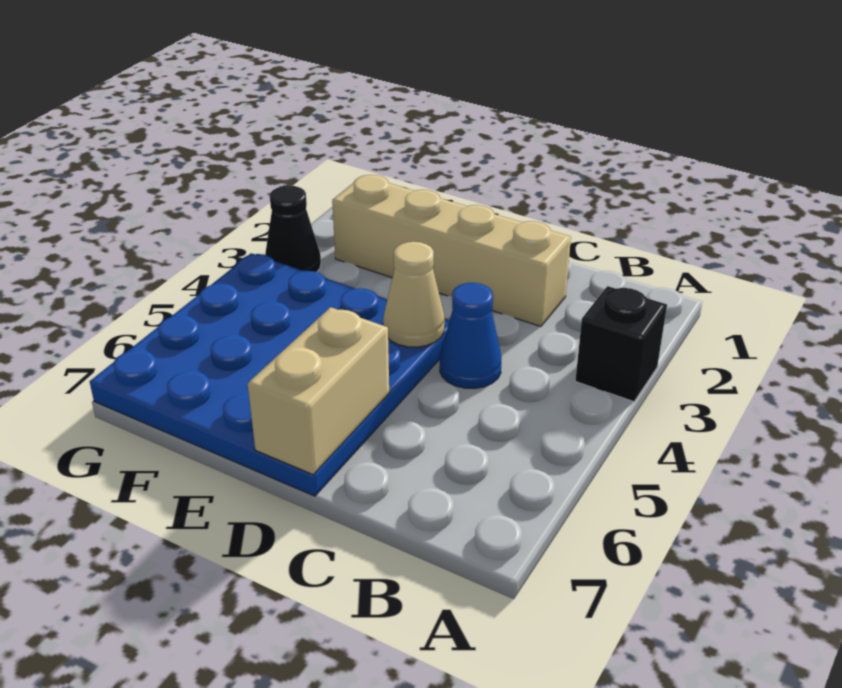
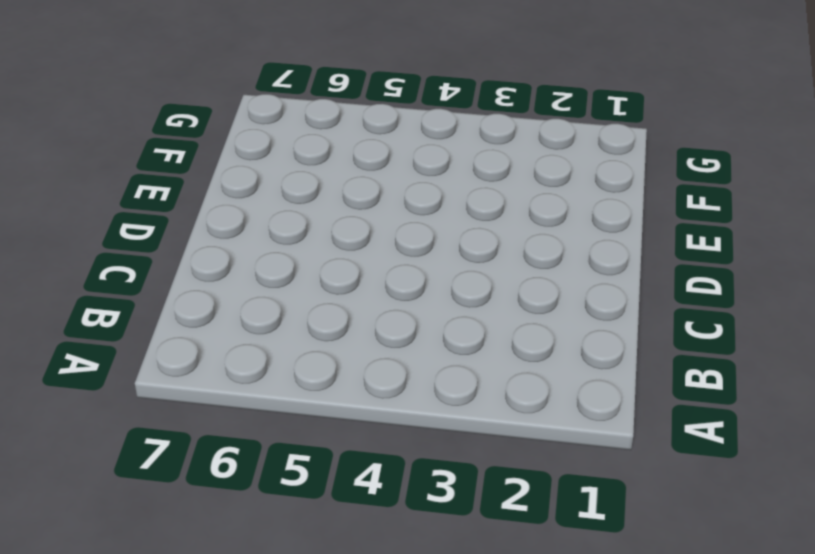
none -> black brick A3 level 1
none -> tan brick C2:F2 level 1

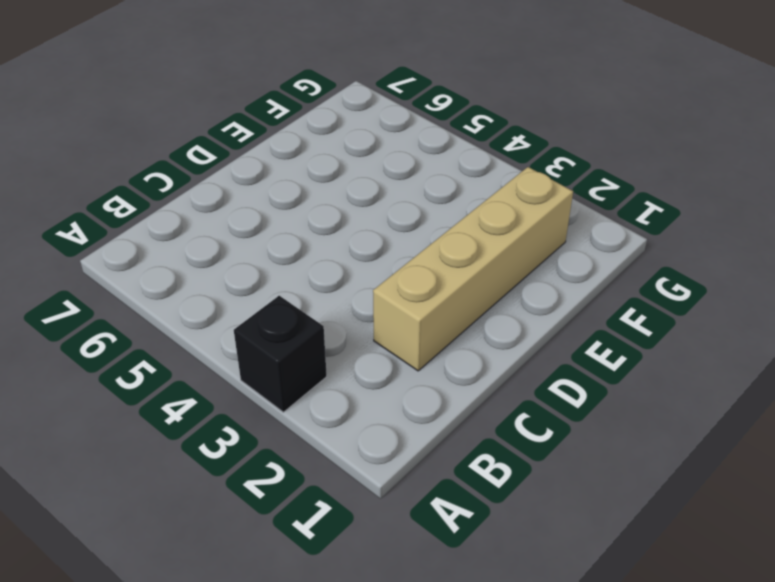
none -> blue cone C4 level 1
none -> blue plate D4:G7 level 1

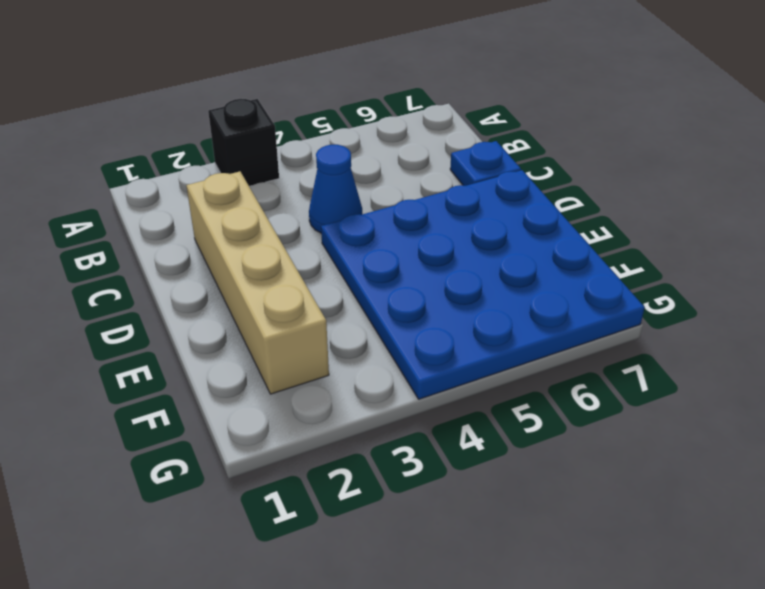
blue plate C7 level 1 -> none
none -> black cone G3 level 1
none -> tan cone D4 level 2

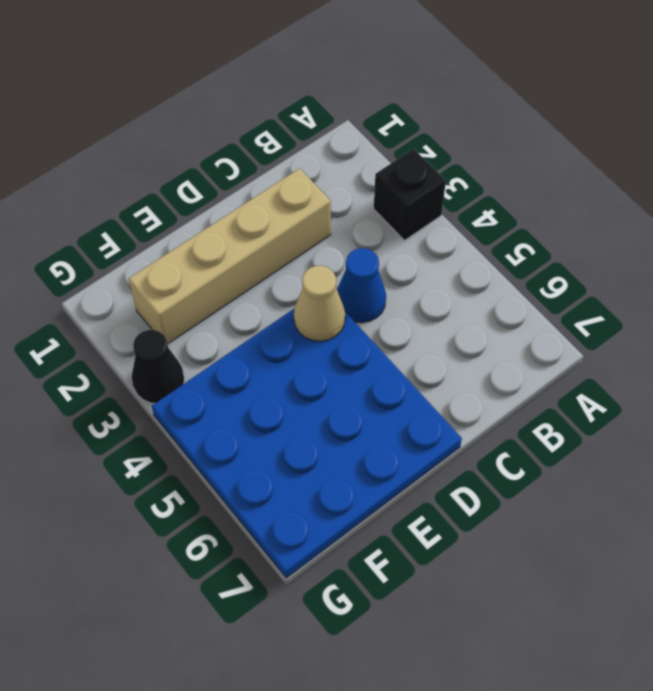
none -> tan brick D6:D7 level 2

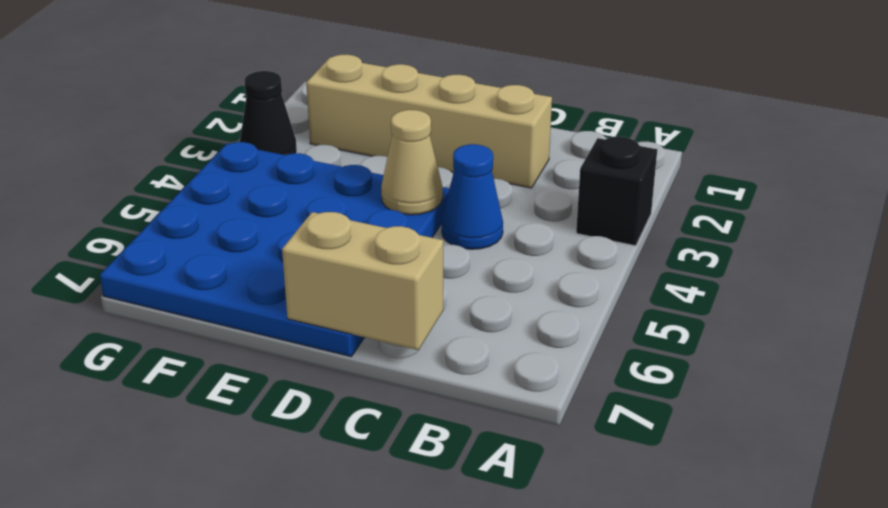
tan brick C7:D7 level 2 -> tan brick D6:D7 level 2

